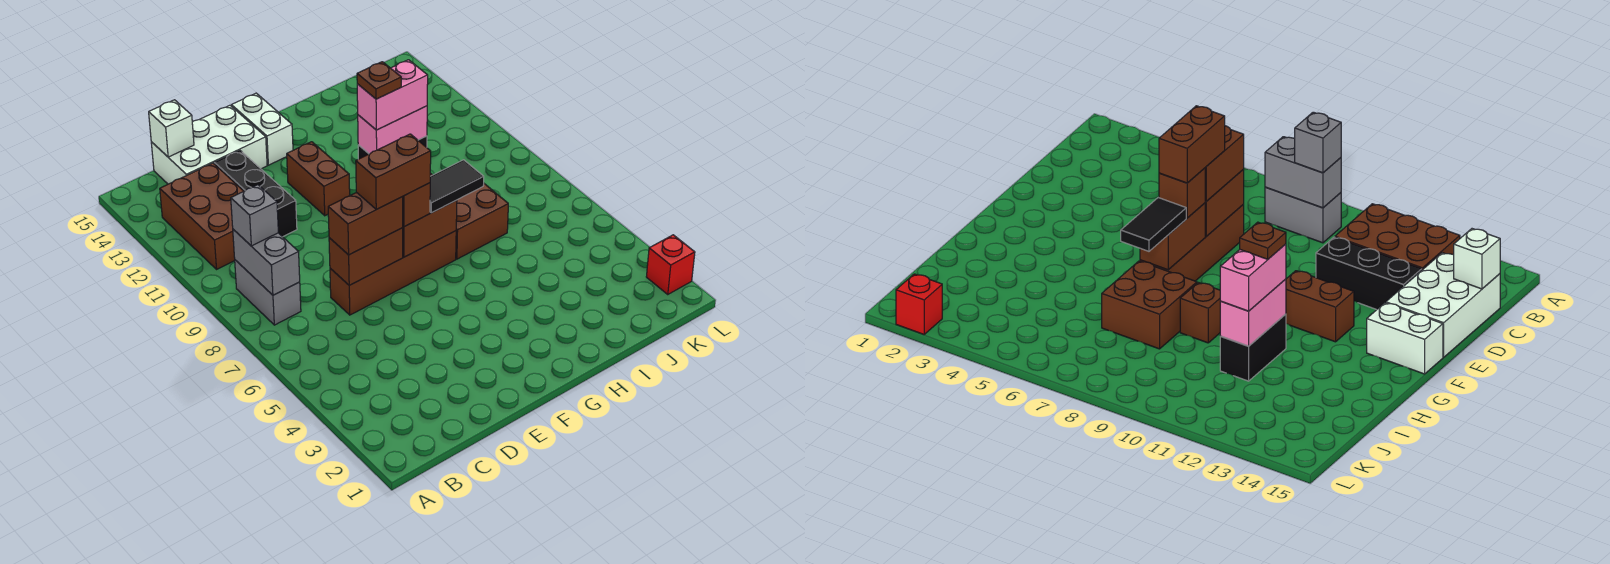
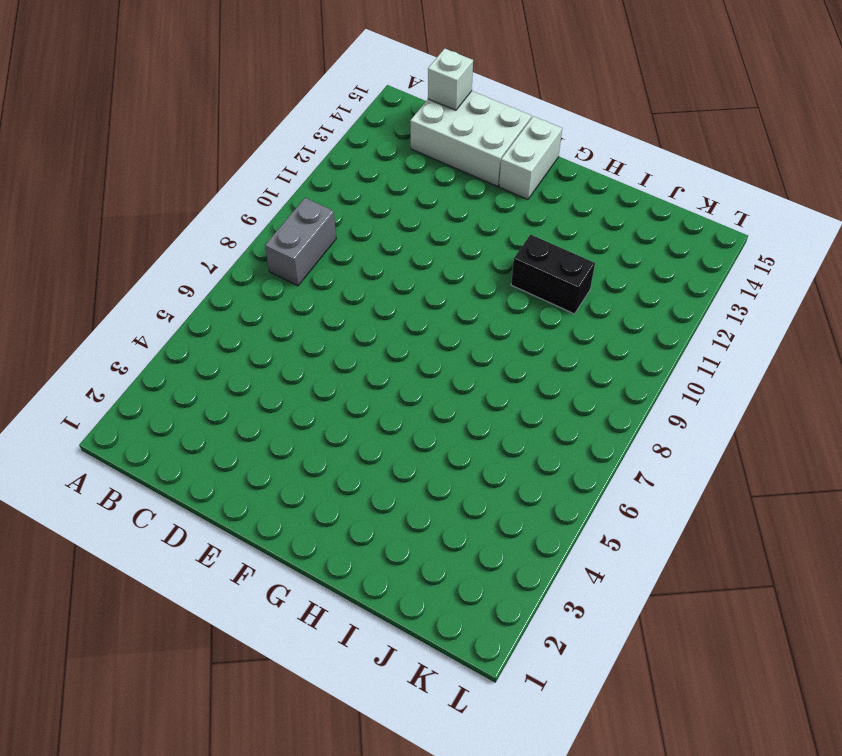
none -> brown brick B11:C13 level 1
none -> brown brick D7:G7 level 1
none -> black brick D11:D13 level 1

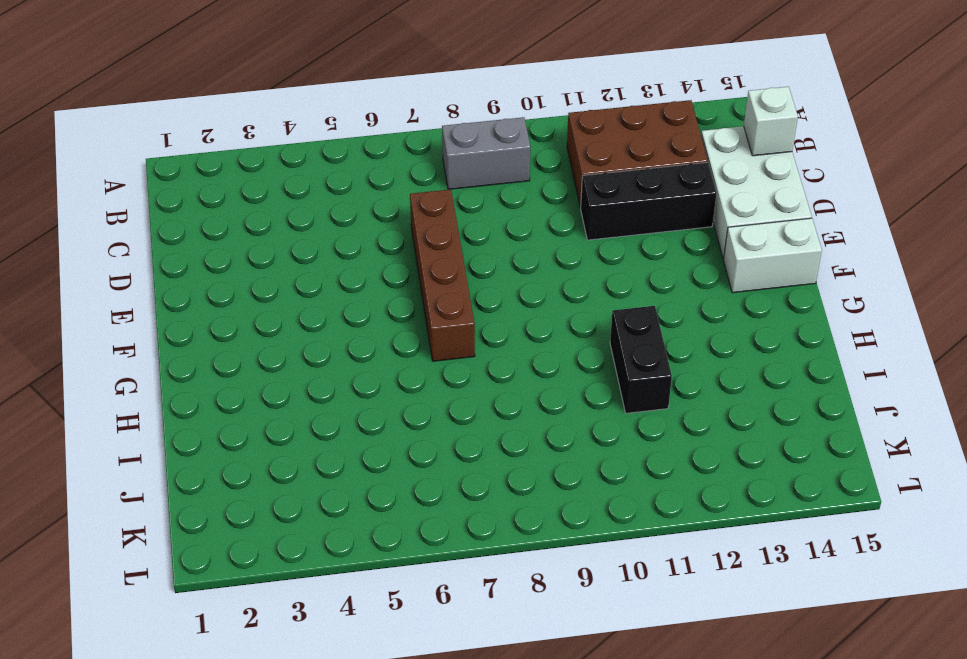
none -> brown brick F11:F12 level 1
none -> brown brick H7:I8 level 1
none -> brown brick H9 level 1

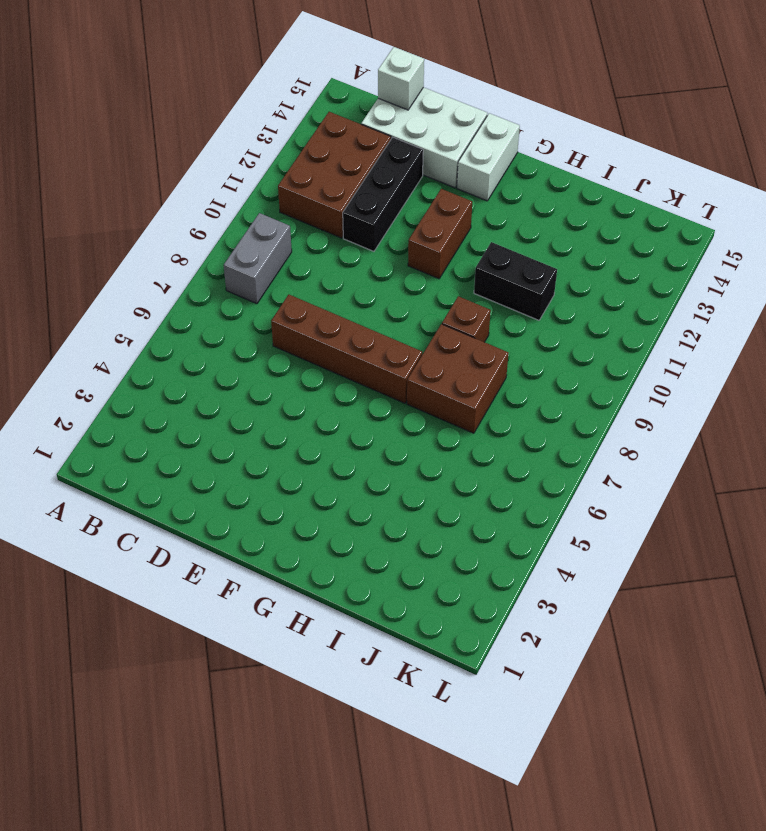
none -> red brick L2 level 1
none -> grey brick B8:B9 level 2
none -> brown brick D7:E7 level 2

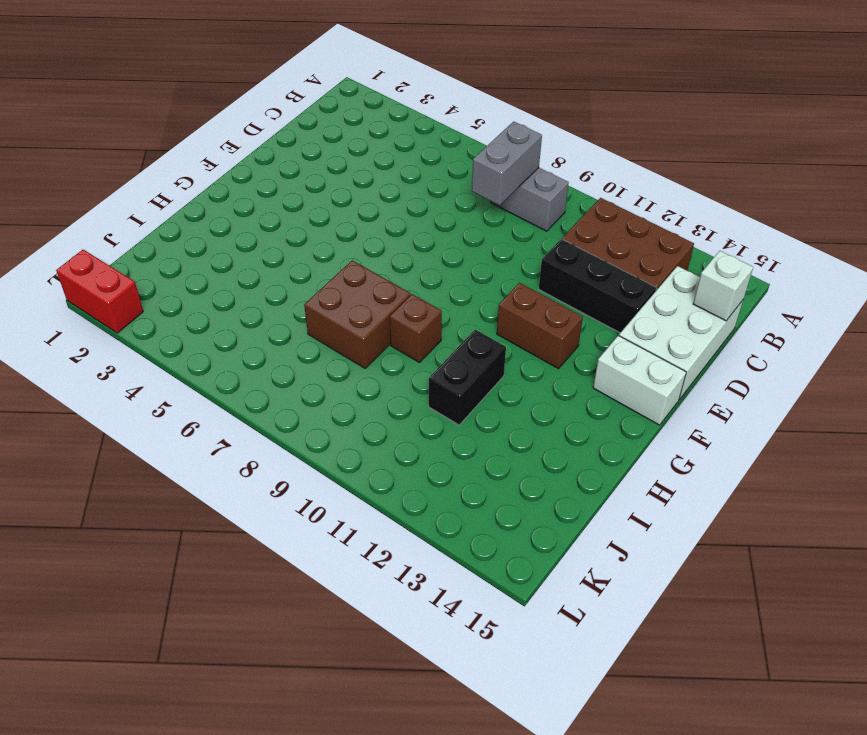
grey brick B8:C8 level 2 -> grey brick B8:B9 level 2
red brick L1:L2 level 1 -> red brick L2 level 1
none -> brown brick D7:G7 level 1
none -> brown brick D7:E7 level 2
none -> brown brick F7:G7 level 2

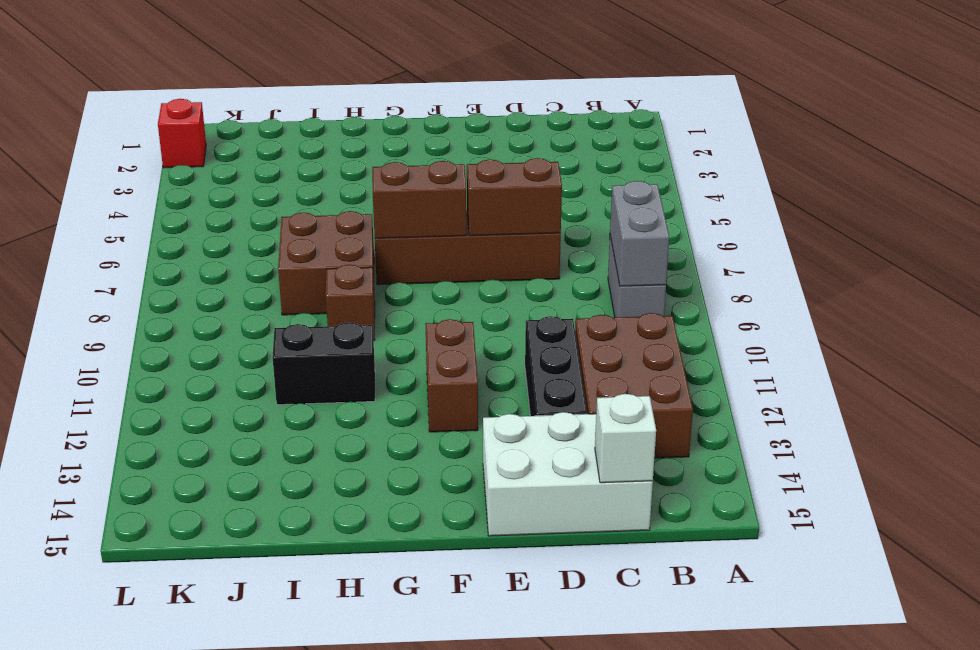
none -> white brick F14:F15 level 1
none -> pink brick H11:I11 level 2
none -> grey brick B9 level 3

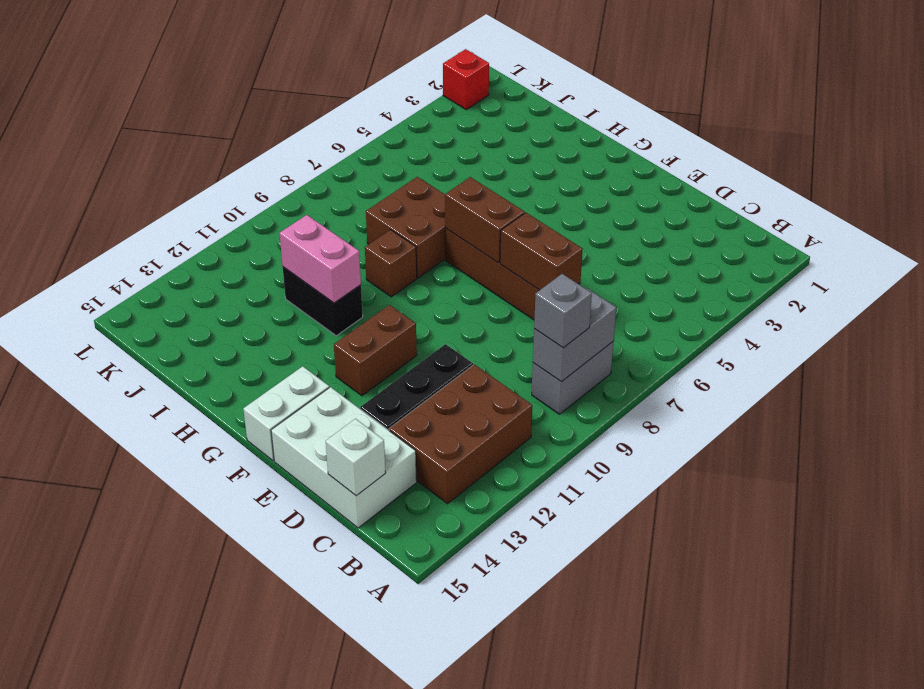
none -> brown brick D7:E7 level 3
none -> brown brick F7 level 3
none -> black tile G7:H7 level 3

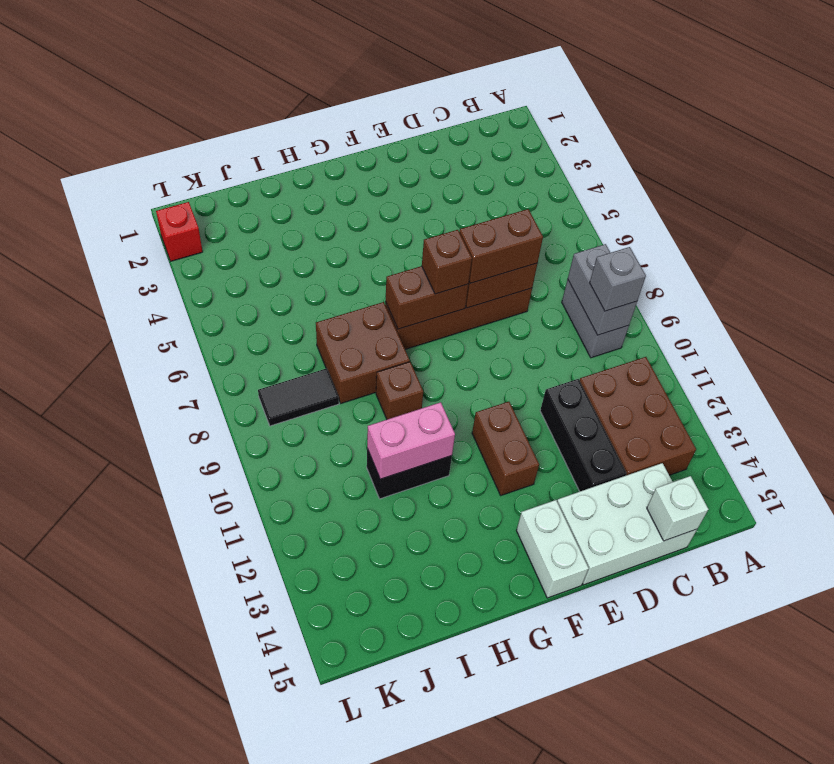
black tile J8:K8 level 1 -> black tile G7:H7 level 3
none -> pink brick H11:I11 level 3
none -> brown brick E7:F7 level 4
none -> brown plate H11 level 4

